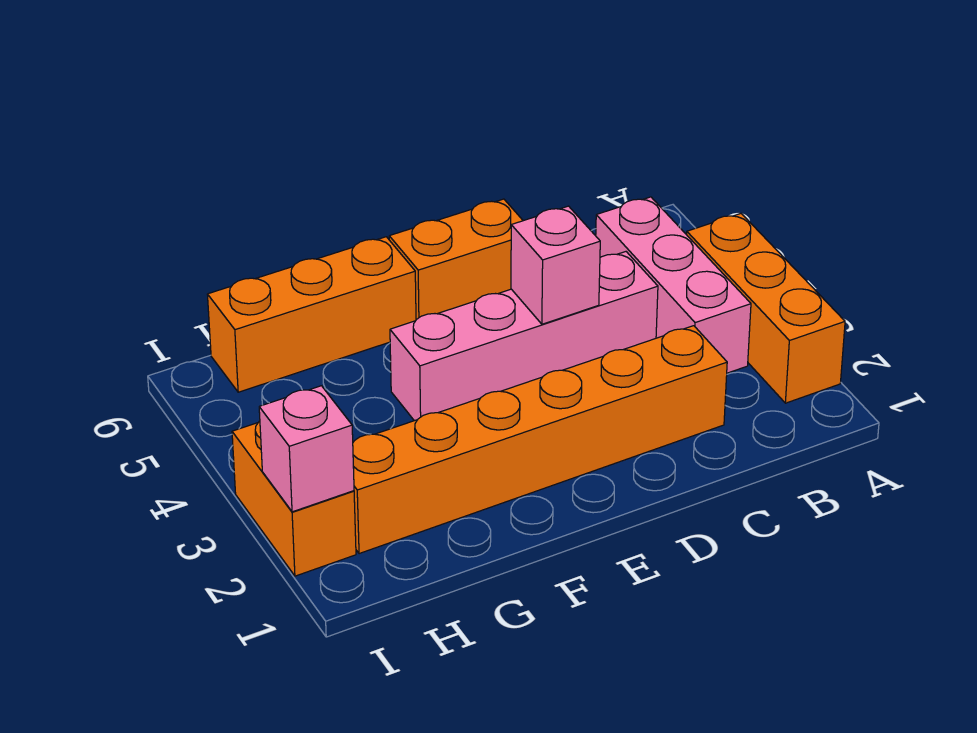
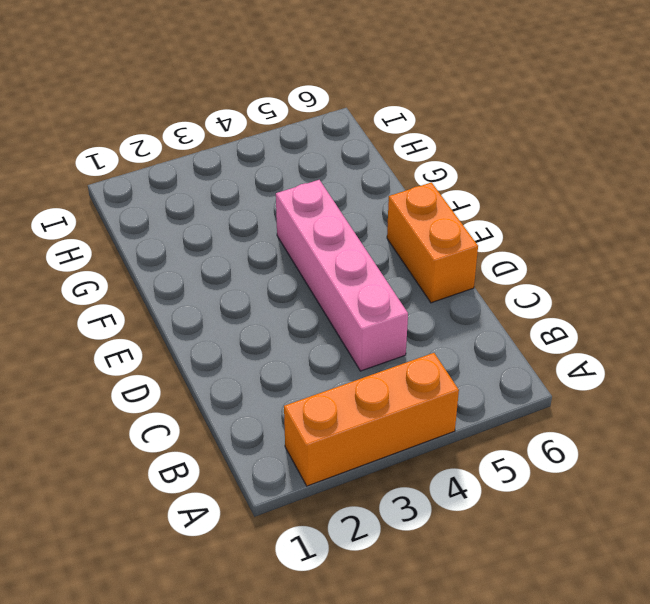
none -> pink brick B3:B5 level 1
none -> orange brick C2:H2 level 1

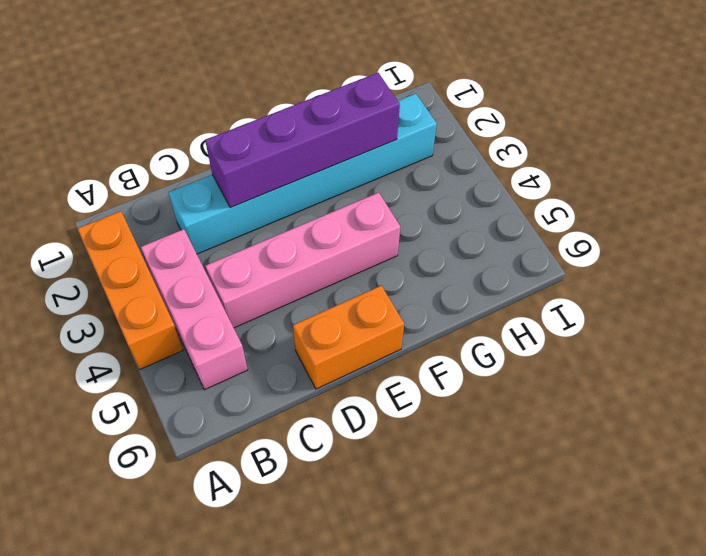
cyan brick C2:H2 level 1 -> orange brick C2:H2 level 1
purple brick D2:G2 level 2 -> none
none -> orange brick F6:H6 level 1
none -> orange brick I2:I3 level 1

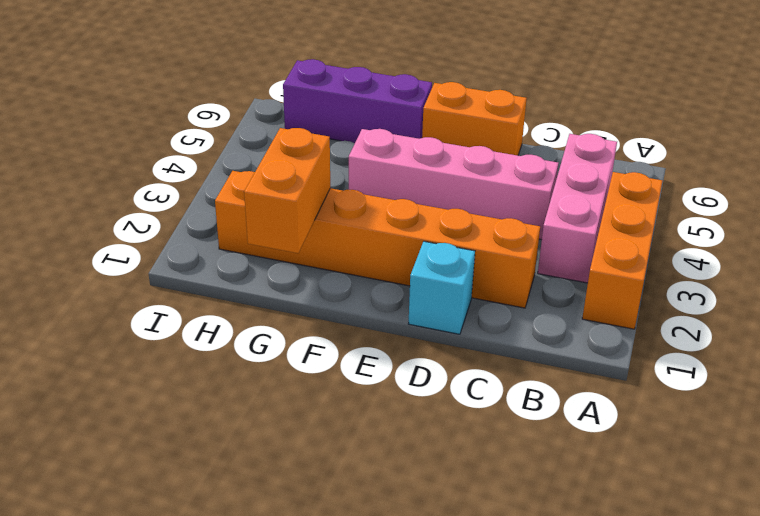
cyan brick D1 level 1 -> none
purple brick F6:H6 level 1 -> orange brick F6:H6 level 1
orange brick G1:G2 level 2 -> orange brick I2:I3 level 1
none -> pink brick D4 level 2
none -> pink brick I2 level 2

